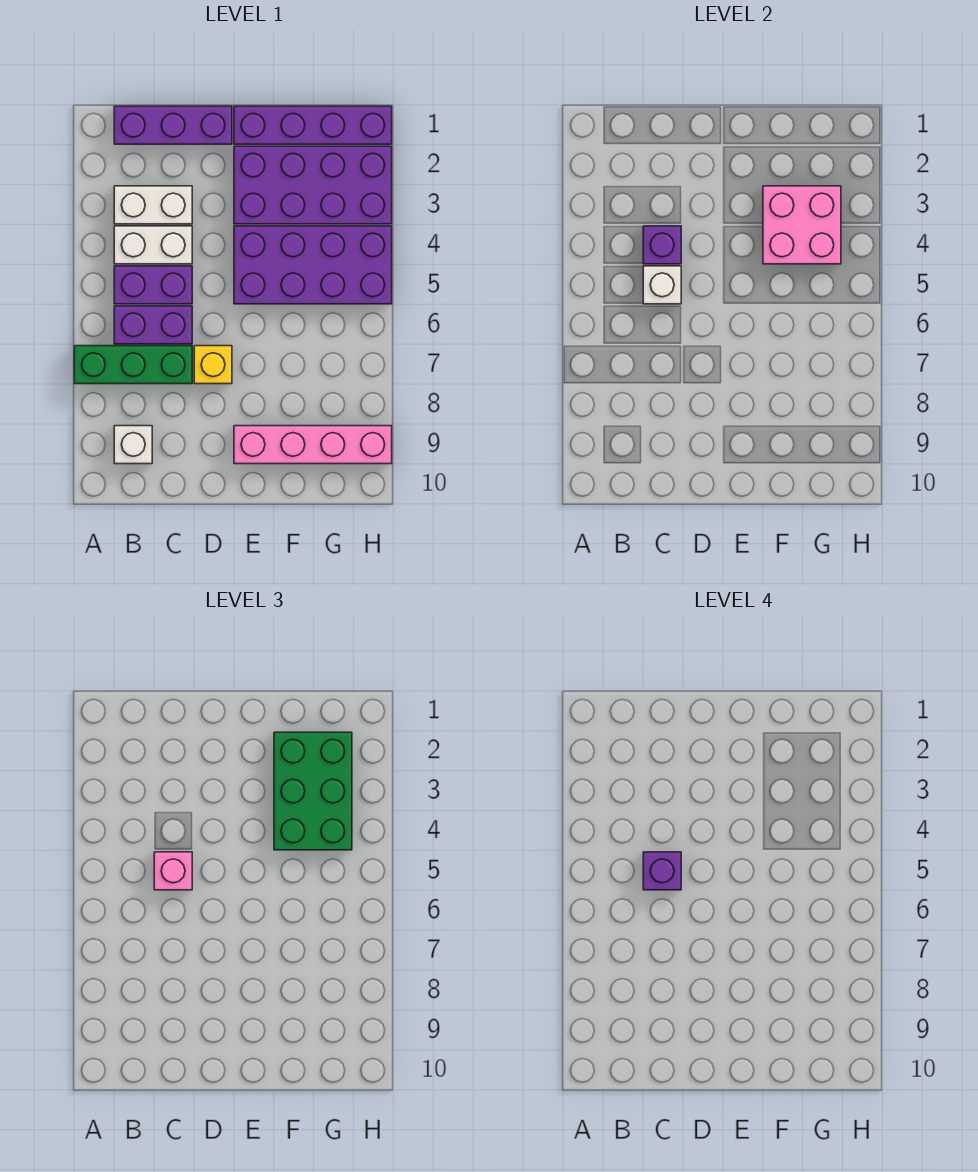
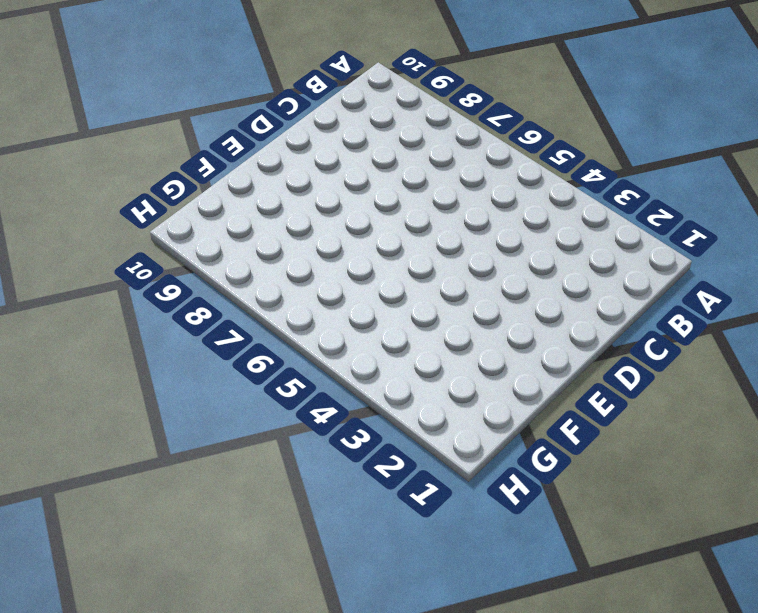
none -> green brick A7:C7 level 1
none -> purple brick B1:D1 level 1
none -> white brick B3:C3 level 1

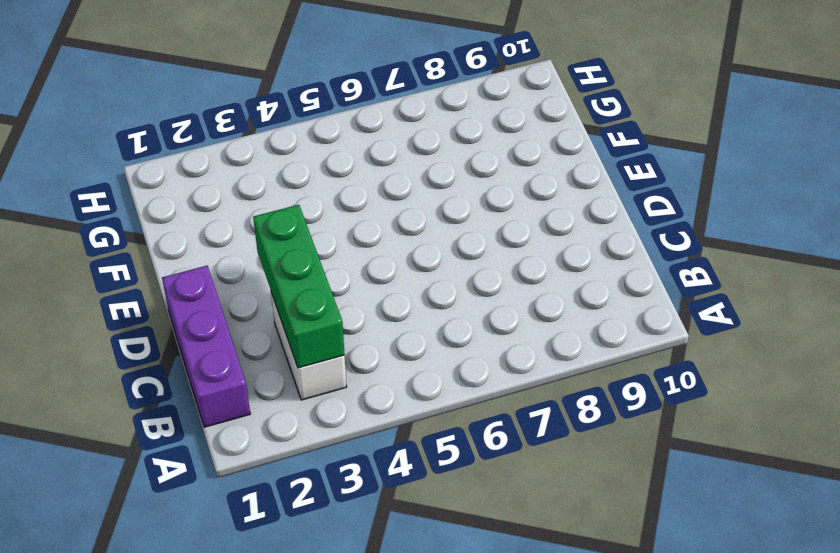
green brick B3:D3 level 2 -> green brick A7:C7 level 1
none -> white brick B4:C4 level 1
none -> purple brick B5:C5 level 1
none -> purple brick B6:C6 level 1

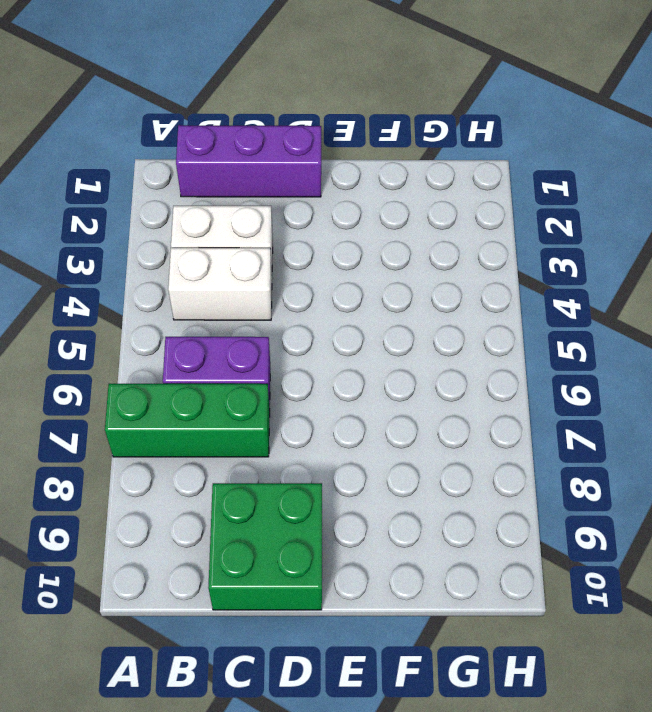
green brick C9:D10 level 1 -> none
none -> purple brick B5:C5 level 1
none -> white brick B9 level 1
none -> yellow brick D7 level 1

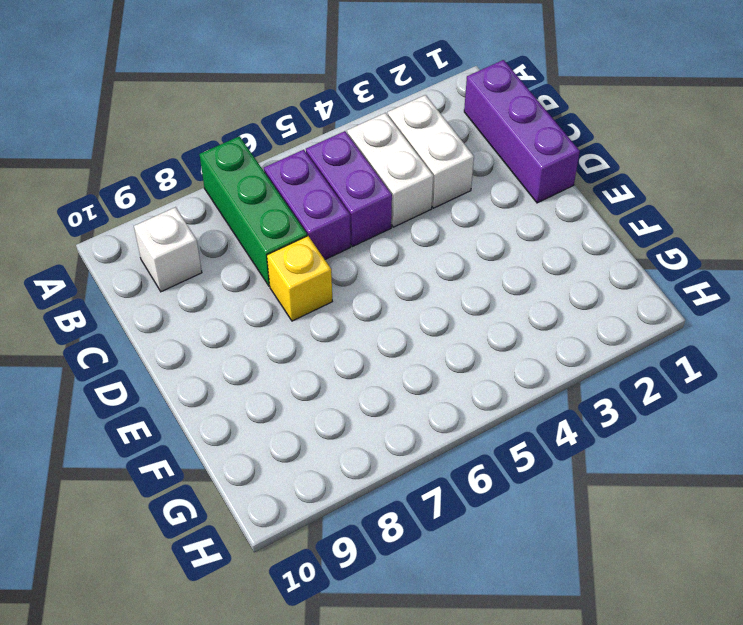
none -> purple brick E1:H1 level 1
none -> purple brick E2:H3 level 1
none -> purple brick E4:H5 level 1

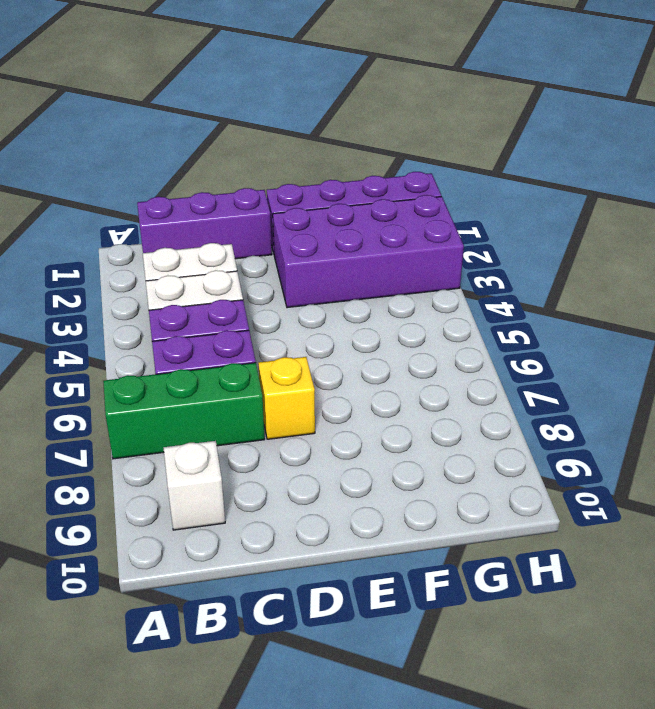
none -> purple brick E4:H5 level 1
none -> pink brick E9:H9 level 1
none -> purple brick C4 level 2

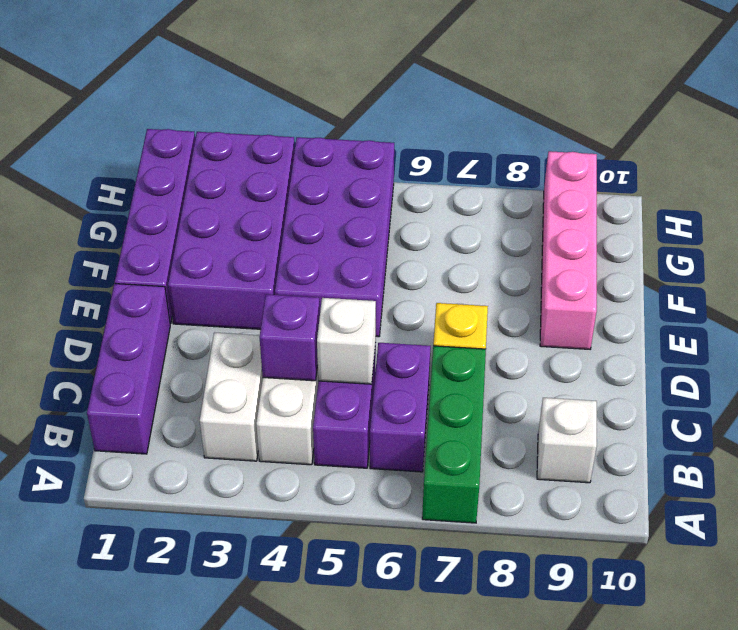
none -> pink brick F3:G4 level 2
none -> pink brick C5 level 3
none -> green brick F2:G4 level 3

